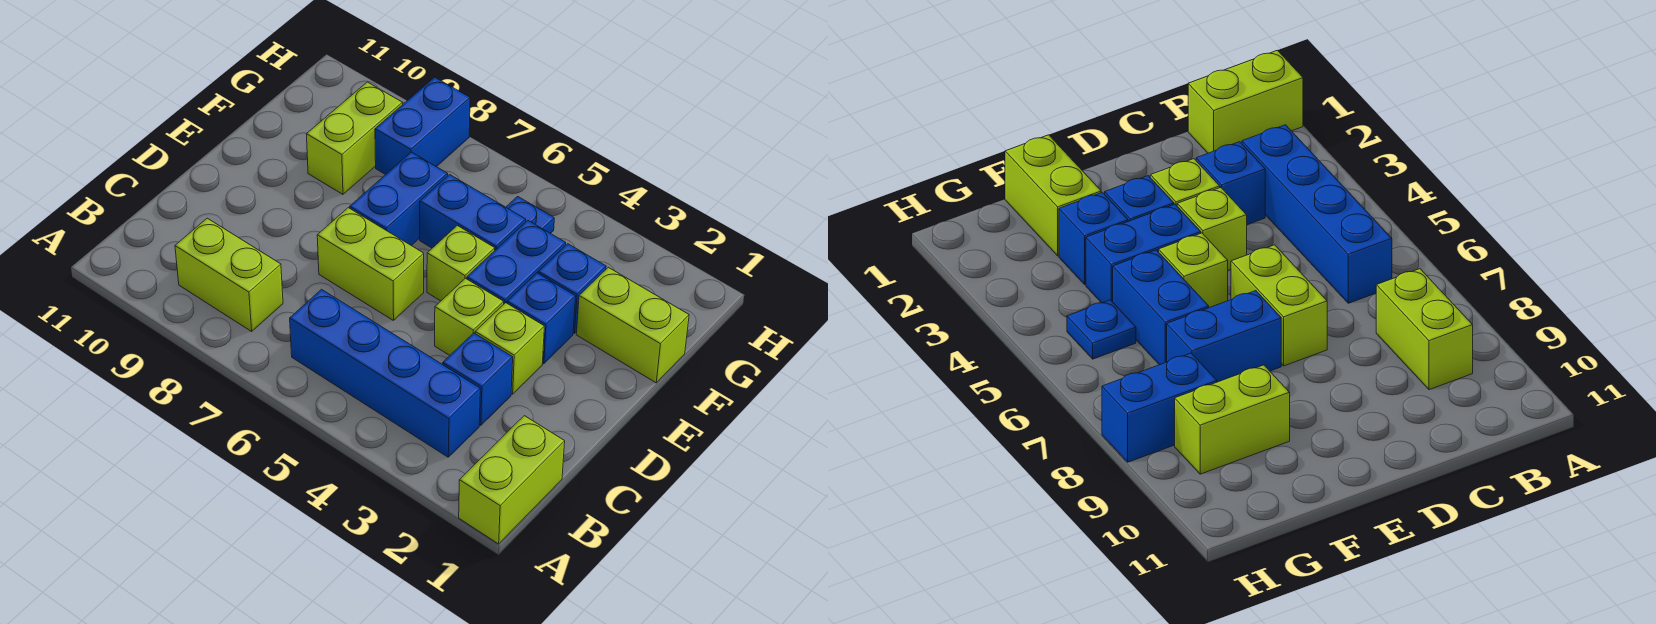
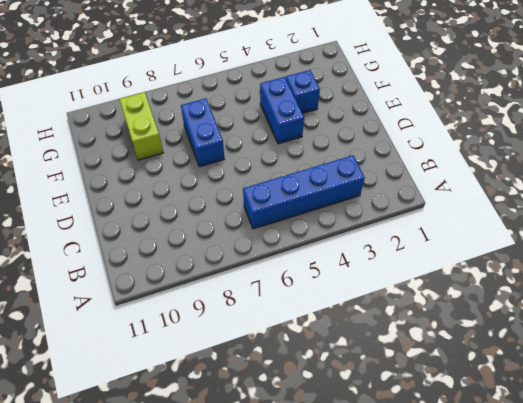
none -> lime brick A1:B1 level 1
none -> lime brick B8:B9 level 1
none -> blue brick C3 level 1

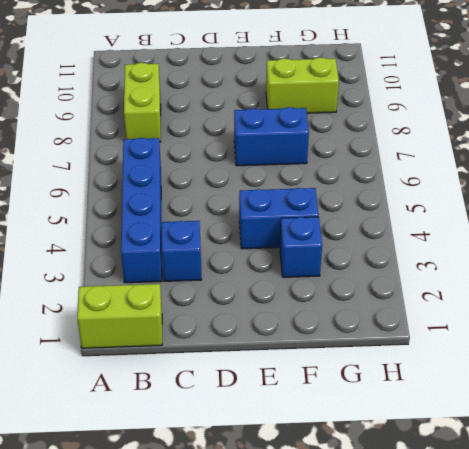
none -> lime brick D3 level 1
none -> lime brick D4 level 1
none -> lime brick D6:D7 level 1

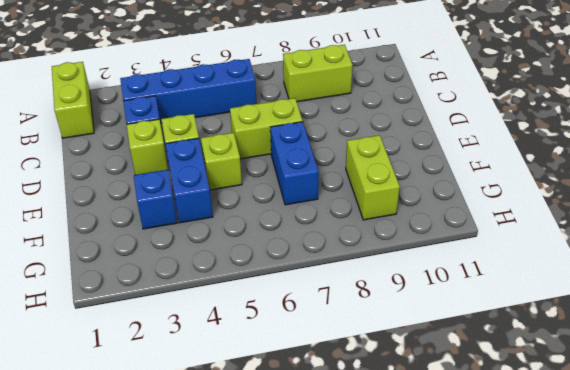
none -> blue brick E3 level 1
none -> lime brick F1:F2 level 1
none -> blue brick F5:F6 level 1

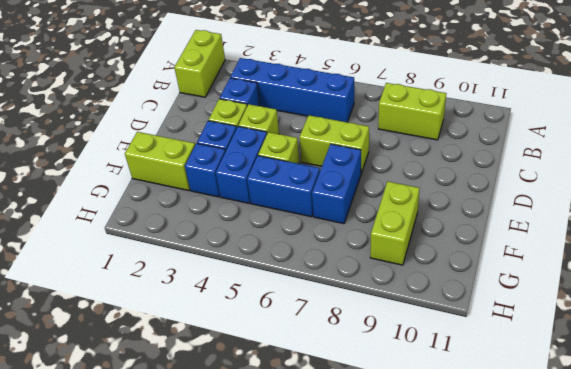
none -> blue plate G5 level 1
none -> blue brick G8:H8 level 1

